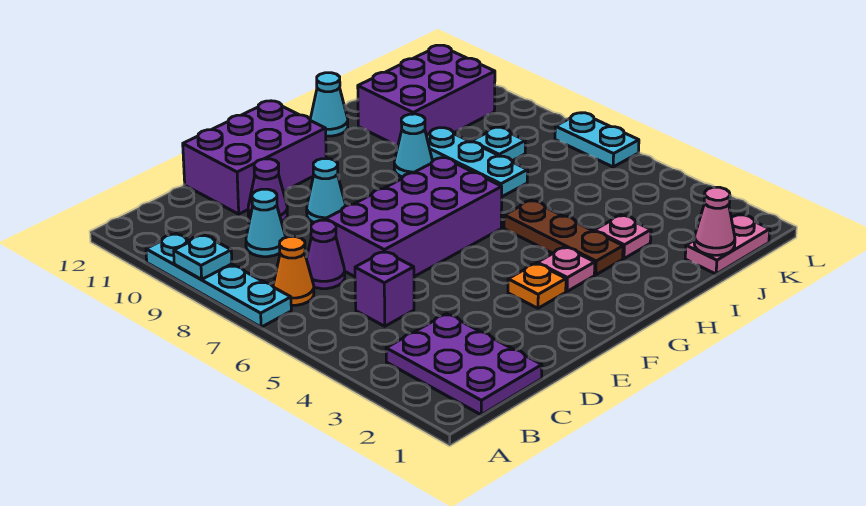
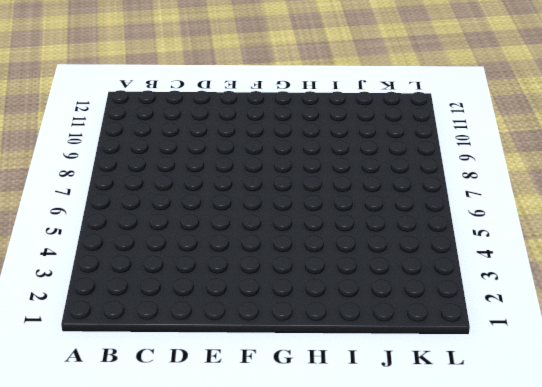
none -> cyan plate A7:A10 level 1
none -> purple plate B1:C3 level 1
none -> orange cone B7 level 1

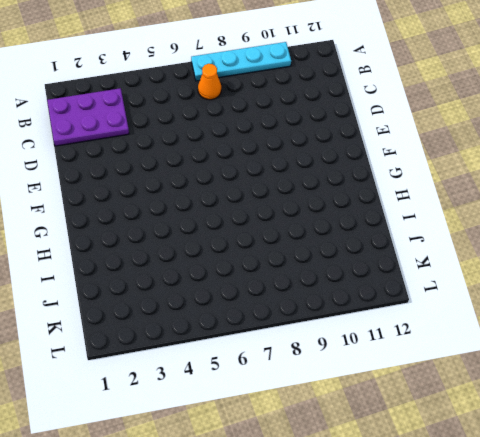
none -> purple brick C5 level 1
none -> purple cone C7 level 1
none -> cyan cone C9 level 1

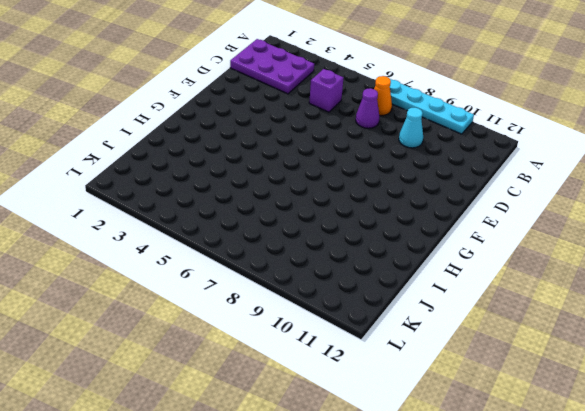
none -> purple brick D6:G7 level 1
none -> purple cone D10 level 1
none -> purple brick D11:F12 level 1

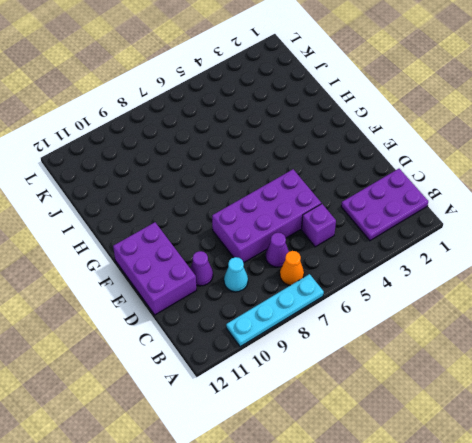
purple brick D5:E8 level 1 -> purple brick D6:G7 level 1
none -> cyan cone E9 level 1
none -> orange plate F3 level 1
none -> pink plate G3 level 1

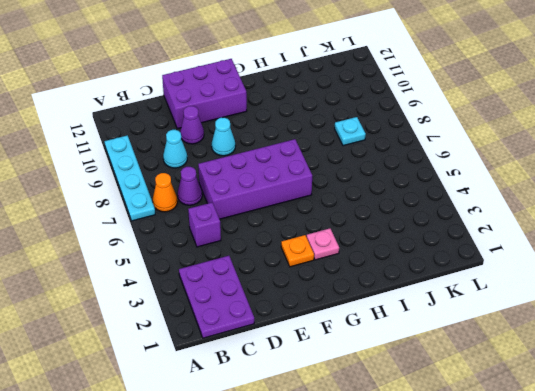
none -> brown plate H3:H5 level 1
none -> cyan cone H9 level 1
none -> cyan cone H12 level 1

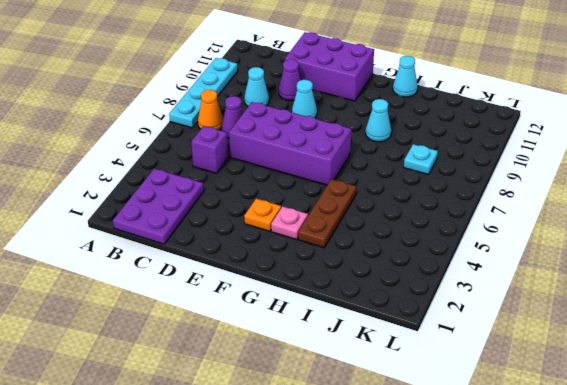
none -> pink plate I3 level 1
none -> cyan plate I7:I9 level 1
none -> purple brick I10:K11 level 1

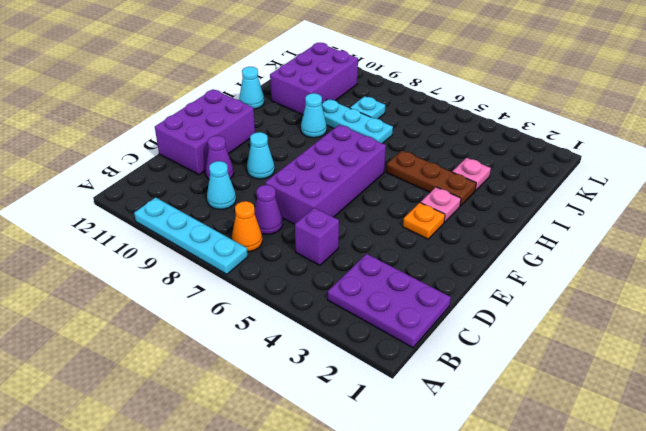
none -> pink plate J1:K1 level 1
none -> cyan plate L6:L7 level 1
none -> cyan plate A9 level 2

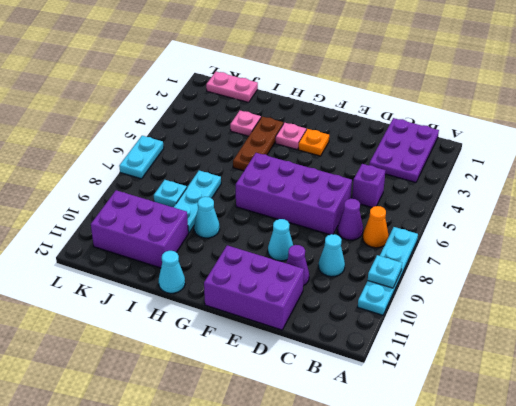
none -> pink cone J1 level 2

